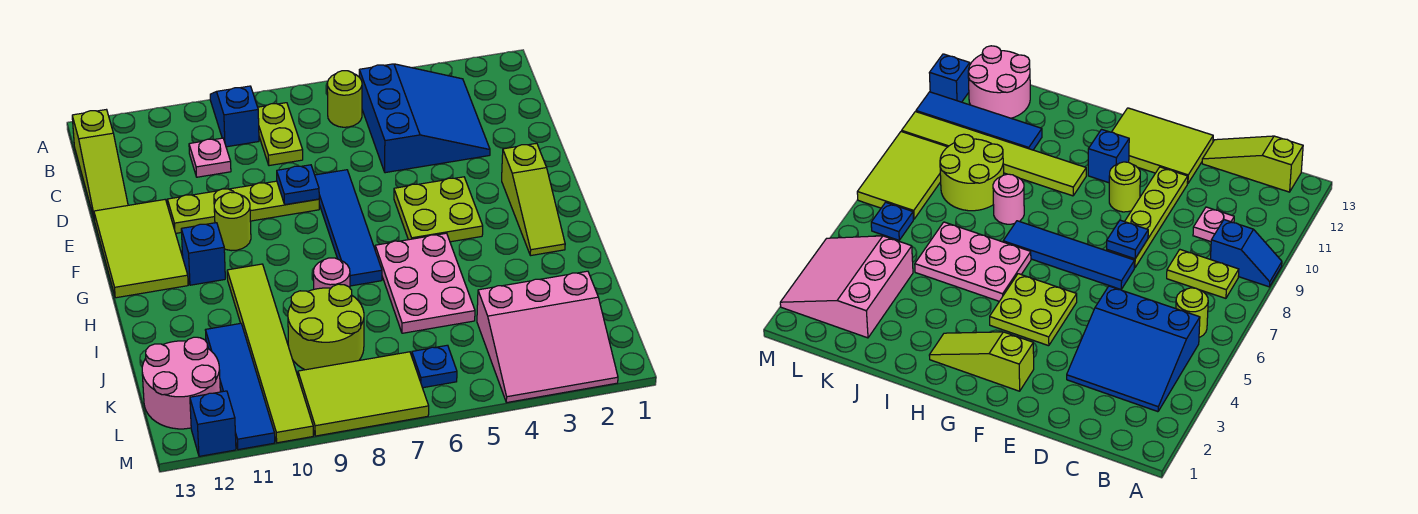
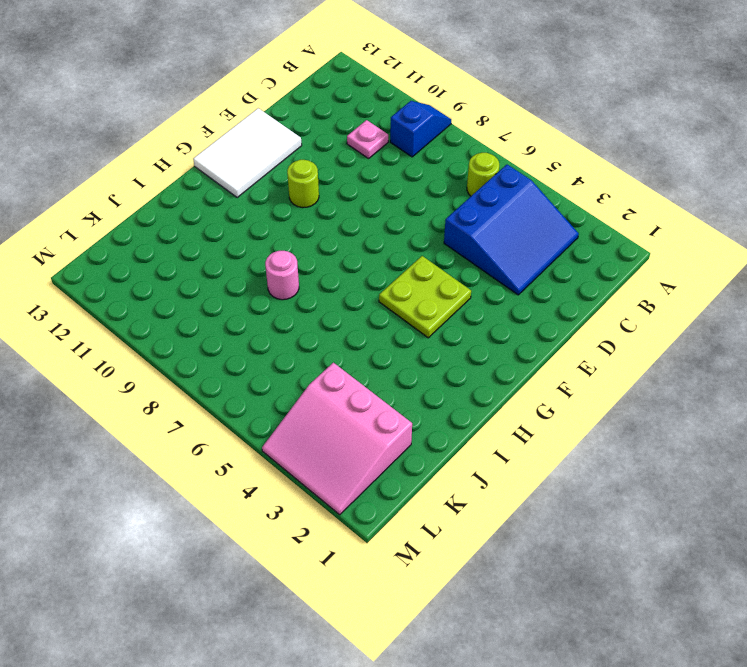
white tile E12:G13 level 1 -> lime tile E12:G13 level 1
none -> lime plate B8:C8 level 1
none -> lime slope B13:D13 level 1 top B
none -> blue tile E7:H7 level 1

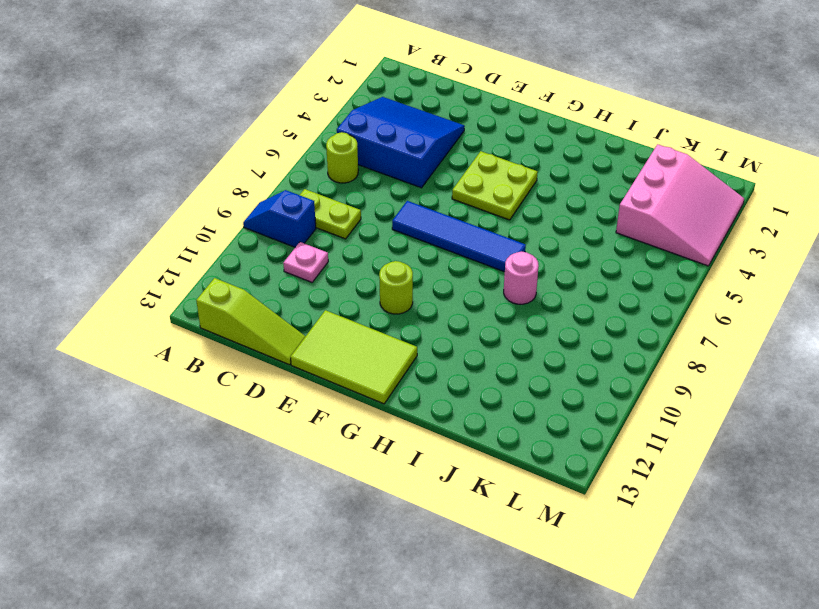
none -> lime plate E8:E11 level 1
none -> lime slope F2:H2 level 1 top F
none -> blue brick G11 level 1

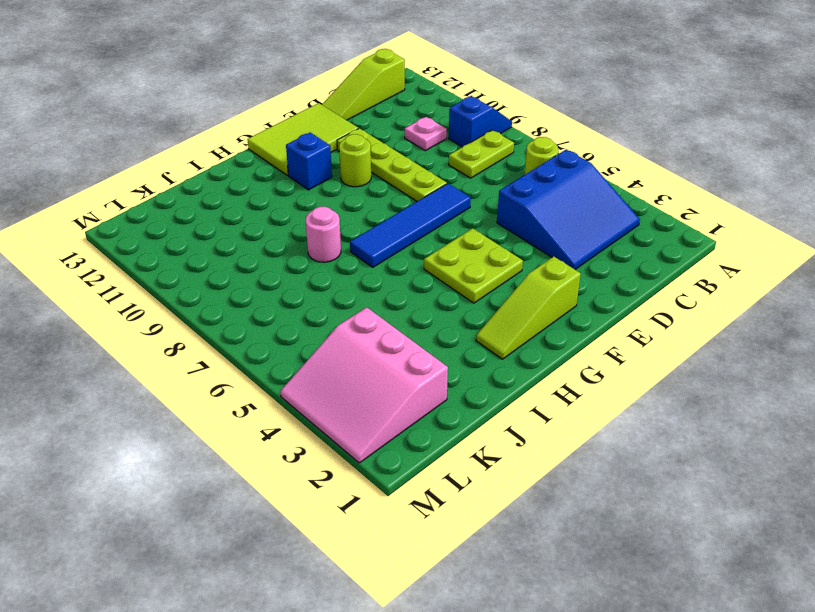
none -> pink plate H5:J6 level 1
none -> lime tile H10:M10 level 1
none -> lime round brick J8:K9 level 1

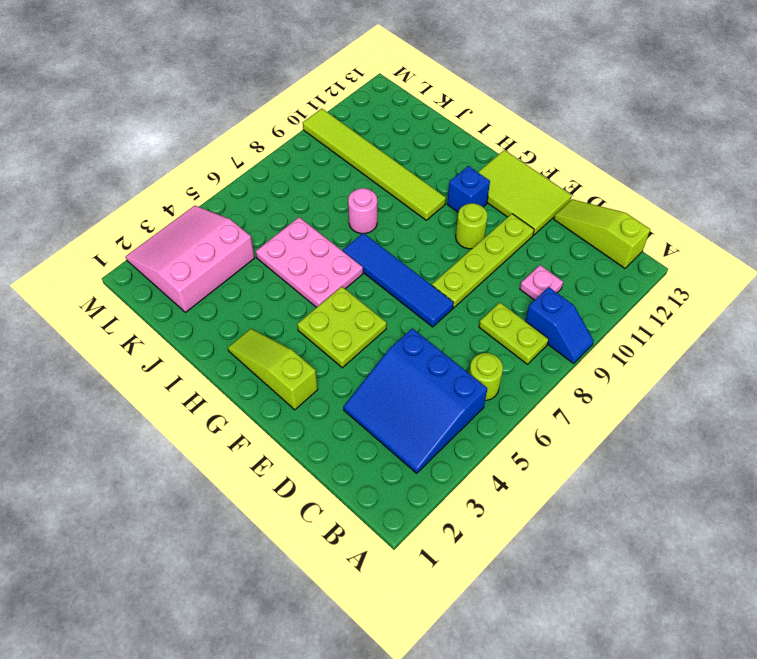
none -> lime round brick J8:K9 level 1
none -> blue tile J11:M11 level 1
none -> pink round brick K12:L13 level 1

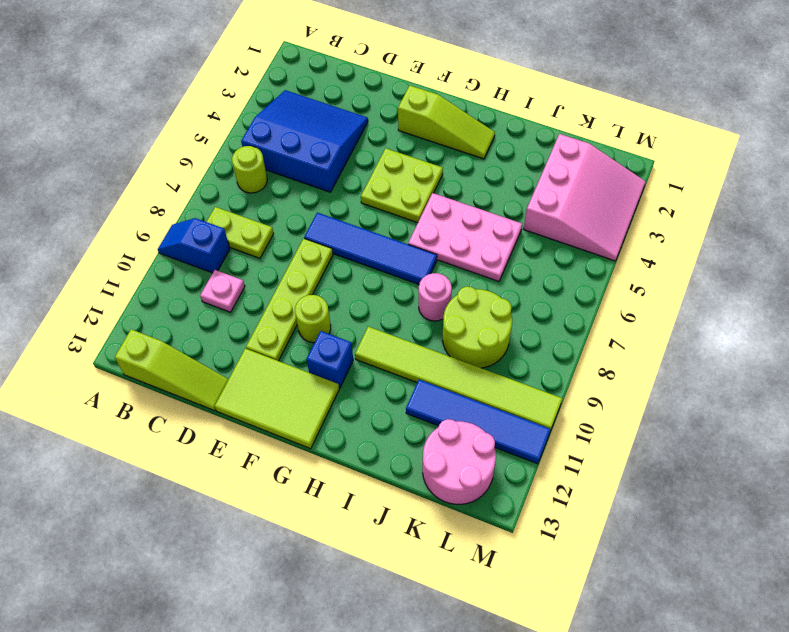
none -> blue plate L6 level 1
none -> lime tile L7:M9 level 1
none -> blue brick M12 level 1

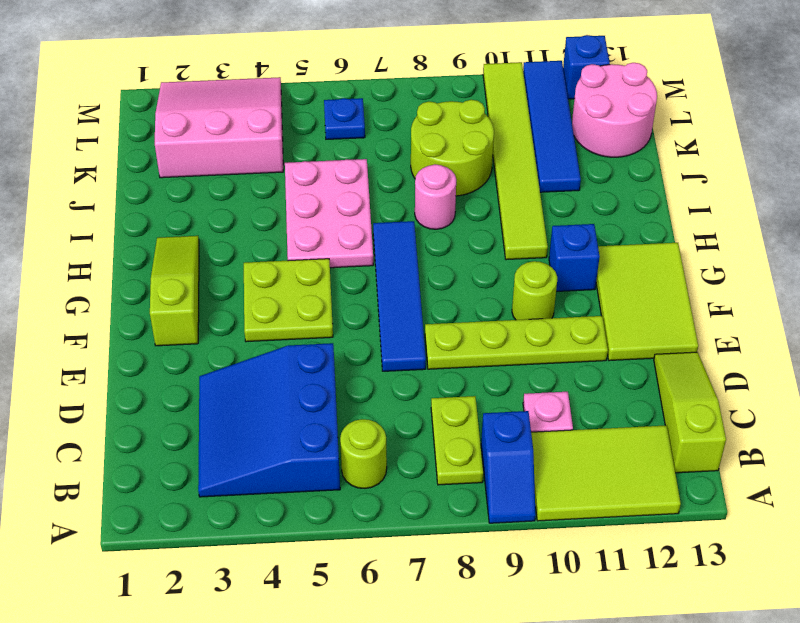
lime tile A10:B12 level 1 -> lime tile L7:M9 level 1
none -> blue plate E8 level 2

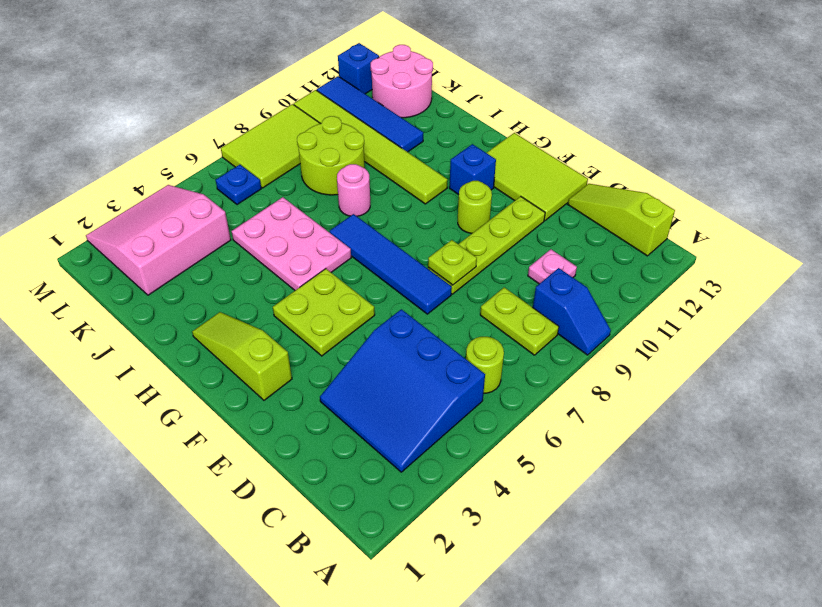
lime plate E8 level 2 -> blue plate E8 level 2

